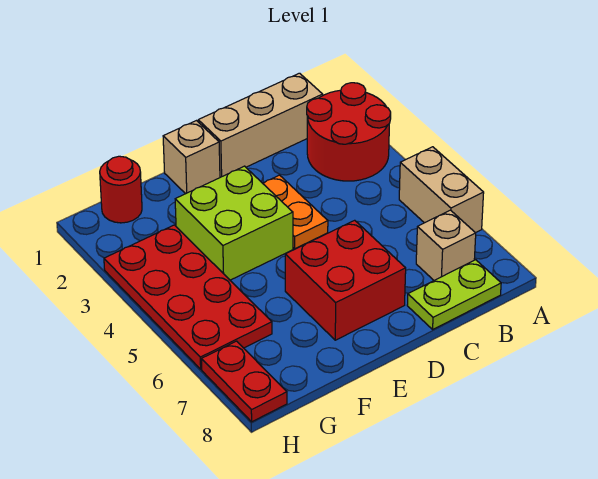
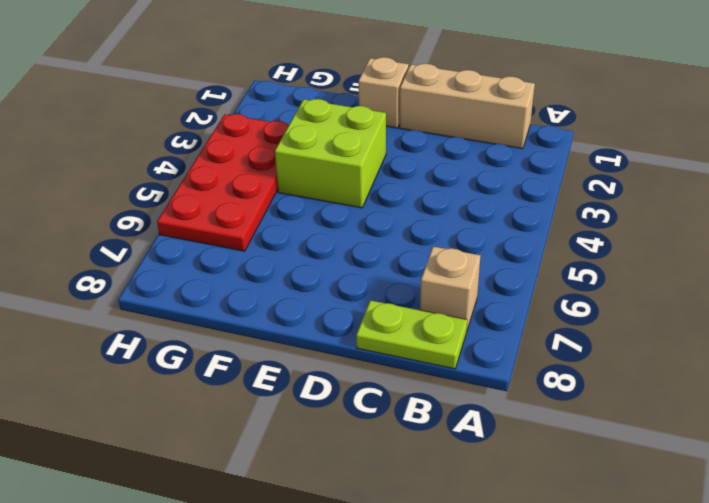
none -> red round brick A2:B3 level 1
none -> tan brick A5:A6 level 1
none -> orange plate D3:D4 level 1

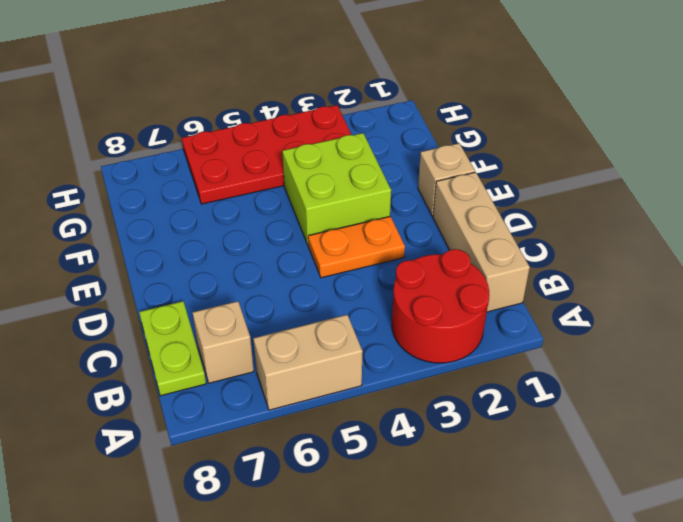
none -> red brick D6:E7 level 1
none -> red round brick G1 level 1
none -> red plate H7:H8 level 1

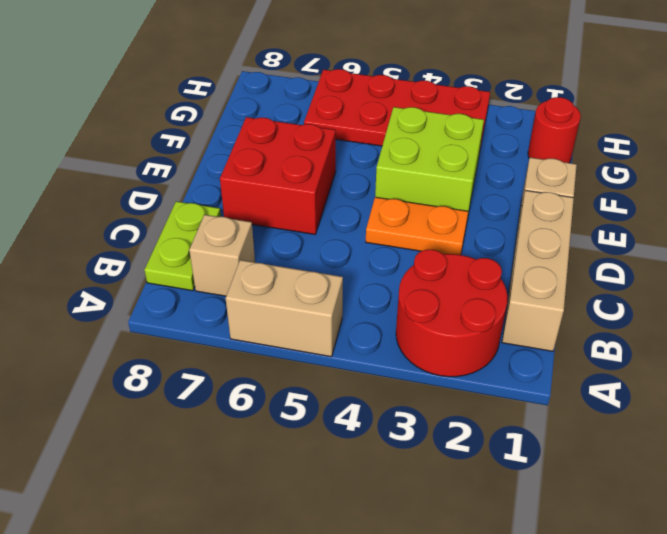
none -> red plate H7:H8 level 1

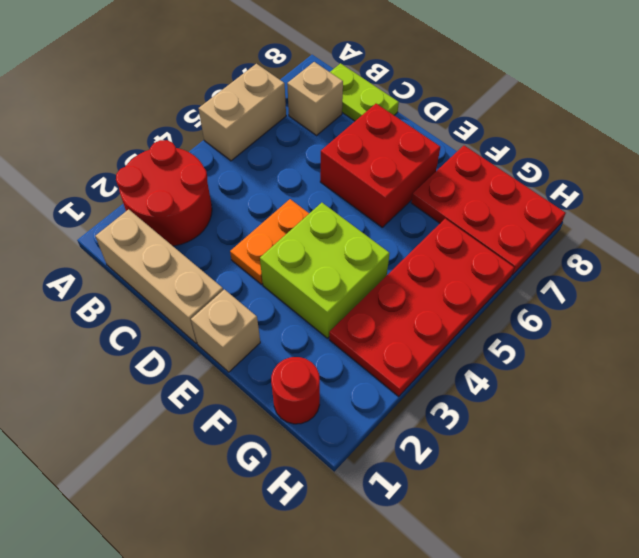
red plate F7:H8 level 1 -> red plate H7:H8 level 1

